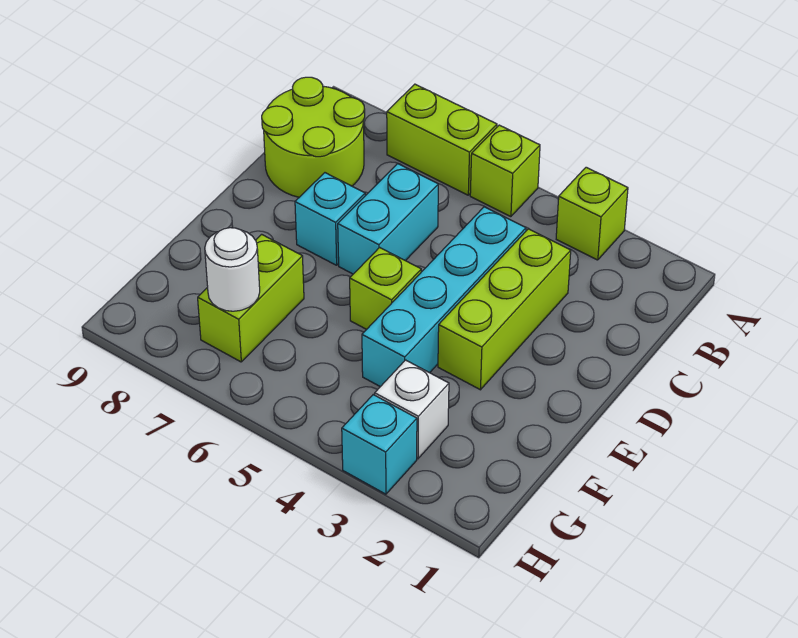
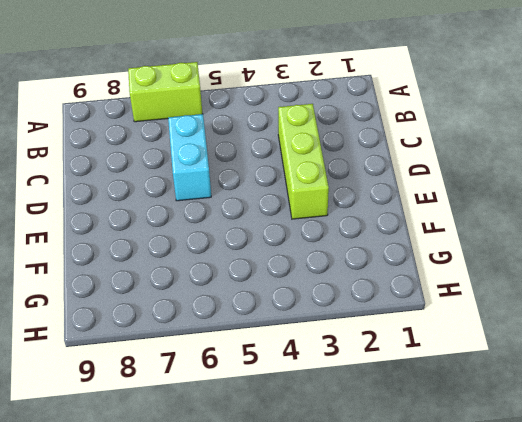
none -> lime brick A3 level 1
none -> lime brick A5 level 1
none -> lime round brick B8:C9 level 1

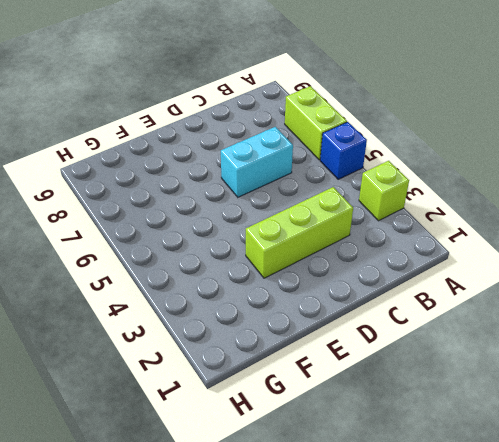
blue brick A5 level 1 -> lime brick A5 level 1
none -> lime round brick B8:C9 level 1
none -> cyan brick C4:F4 level 1
none -> cyan brick D7 level 1

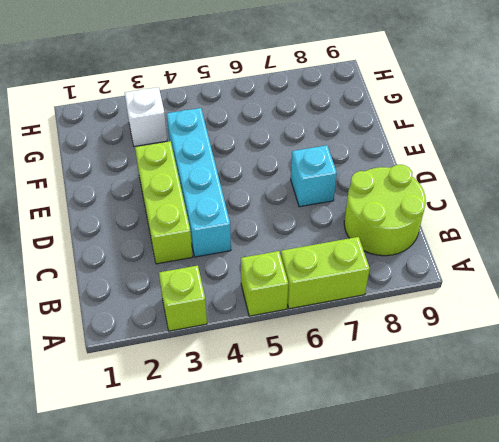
none -> cyan brick C6:D6 level 1
none -> lime brick E5 level 1
none -> lime brick F7:G7 level 1

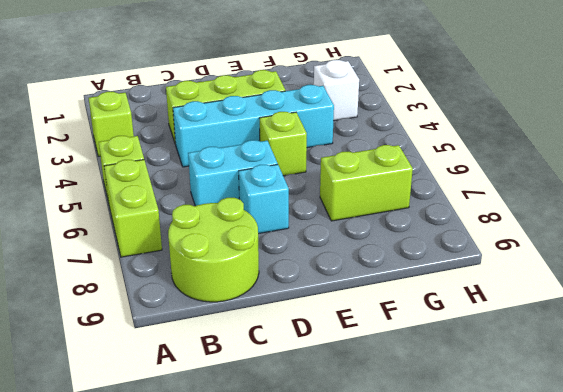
none -> cyan brick H3 level 1
none -> white round brick G7 level 2

